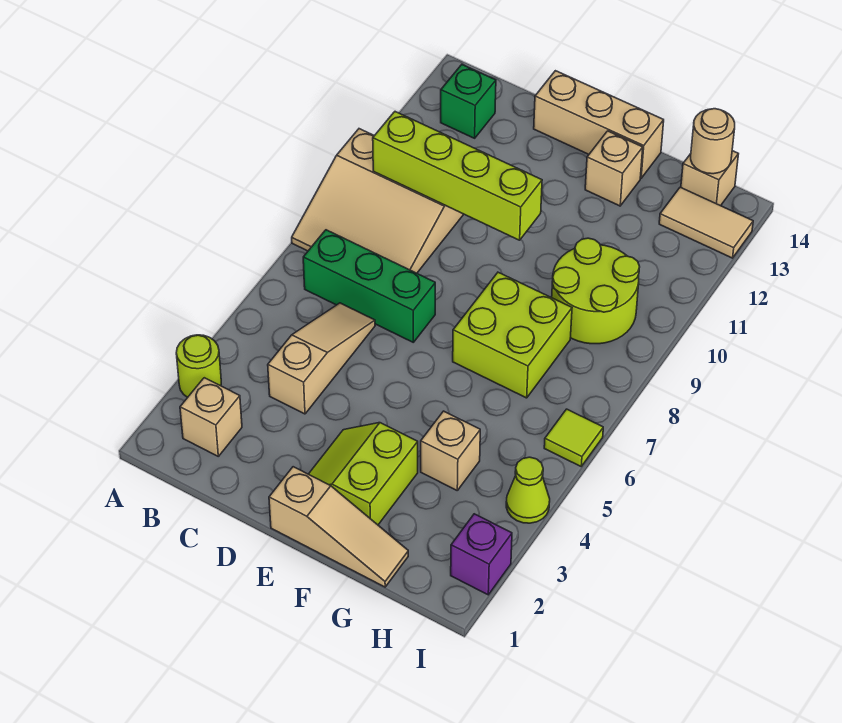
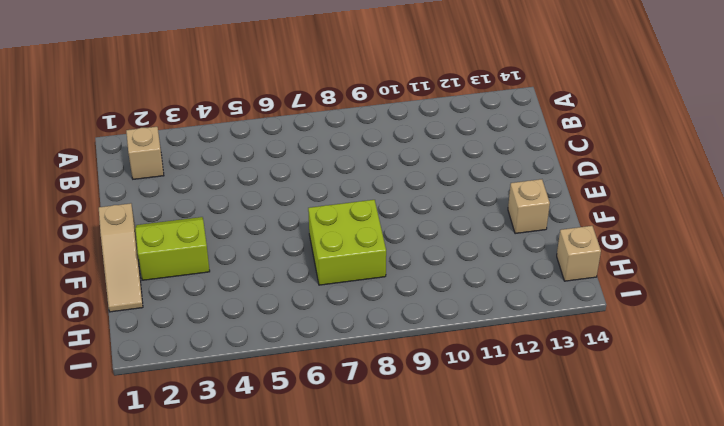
none -> lime round brick A3 level 1
none -> tan slope A8:C10 level 1 top 10
none -> green brick B7:D7 level 1

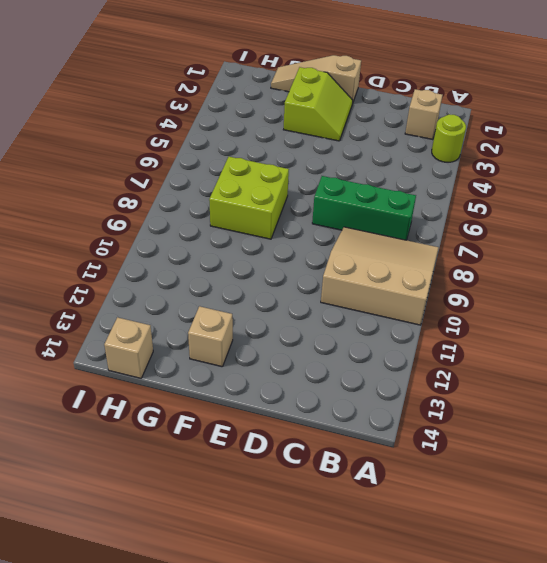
none -> green brick B13 level 1
none -> tan slope C4:C6 level 1 top 4
none -> tan brick D14:F14 level 1

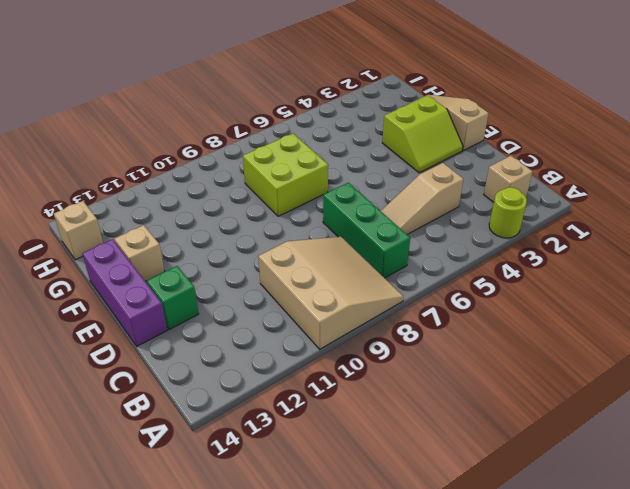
green brick D13 level 1 -> green brick B13 level 1
purple brick D14:F14 level 1 -> tan brick D14:F14 level 1
none -> tan brick G4 level 1
none -> lime round brick G9:H10 level 1
none -> tan tile H13:I13 level 1

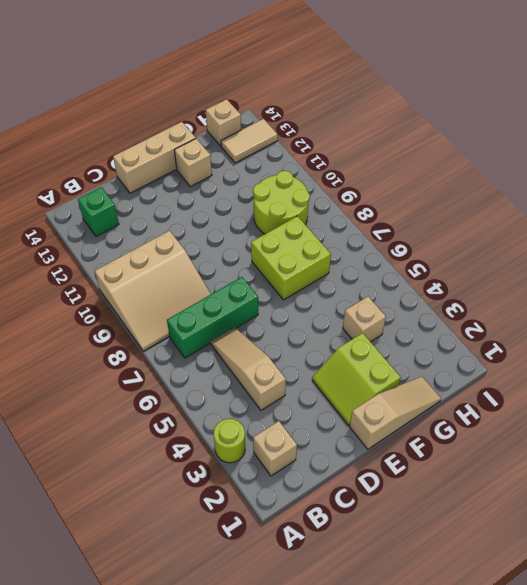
none -> purple brick I2 level 1
none -> lime cone I4 level 1
none -> lime tile I6 level 1

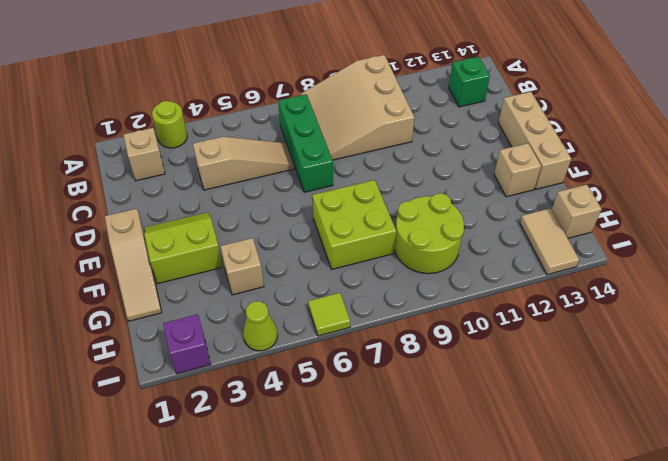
none -> lime brick B10:E10 level 2
none -> tan round brick H14 level 2

